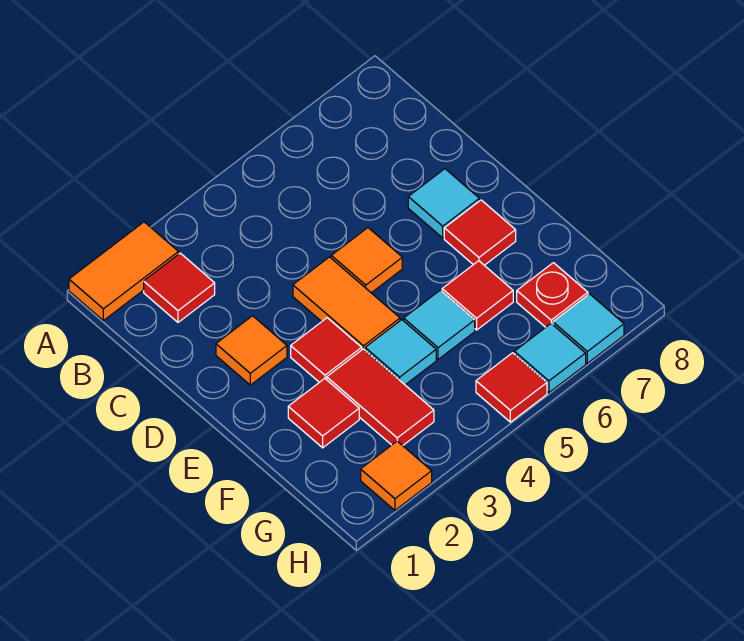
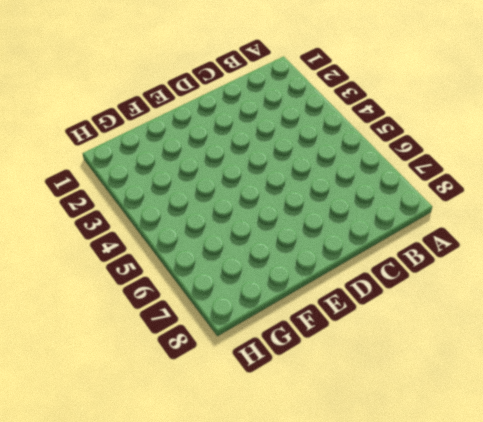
none -> orange tile A1:A2 level 1
none -> red tile B2 level 1
none -> orange tile D2 level 1

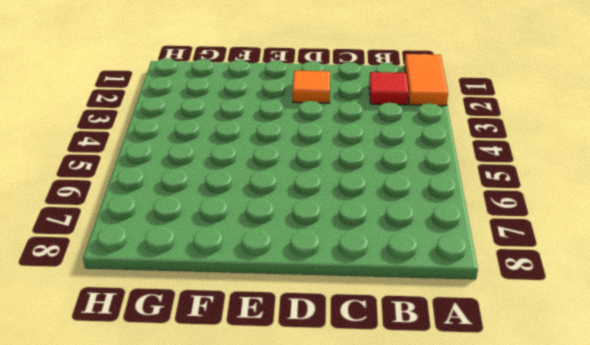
none -> orange tile D4:E4 level 1
none -> orange tile D5 level 1
none -> cyan tile D7 level 1

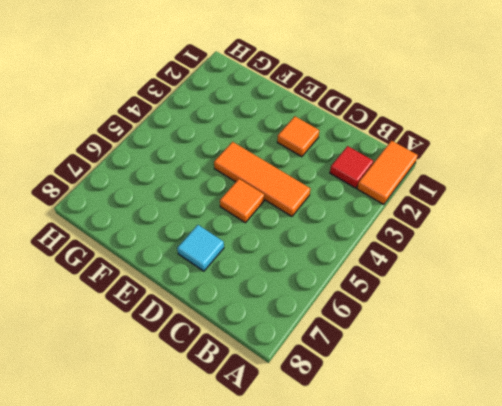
orange tile C4:E4 level 1 -> orange tile D4:E4 level 1
none -> red tile E3 level 1
none -> red tile E7 level 1
none -> red tile F2 level 1

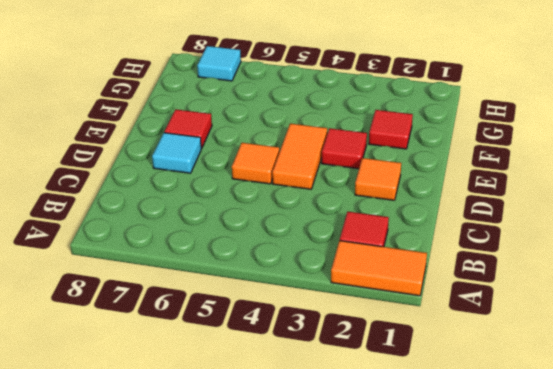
none -> red tile F3:G3 level 1
none -> cyan tile F4 level 1
none -> cyan tile F5 level 1

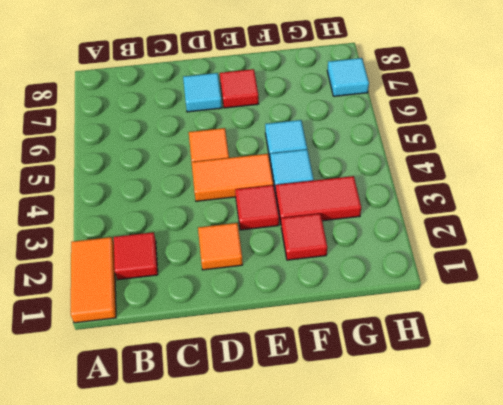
none -> red tile F6 level 1
none -> red plate G7 level 1
none -> orange tile H2 level 1

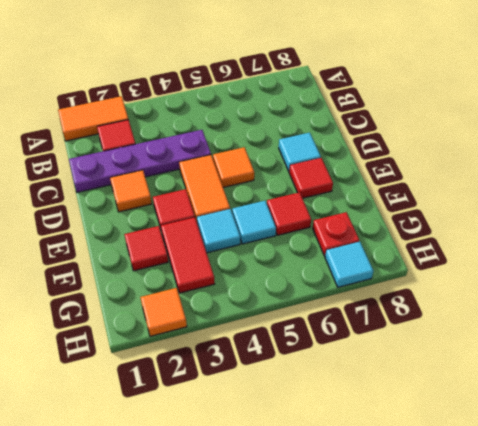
purple plate C1:C4 level 1 -> none
none -> red tile H5 level 1
none -> cyan tile H6 level 1

